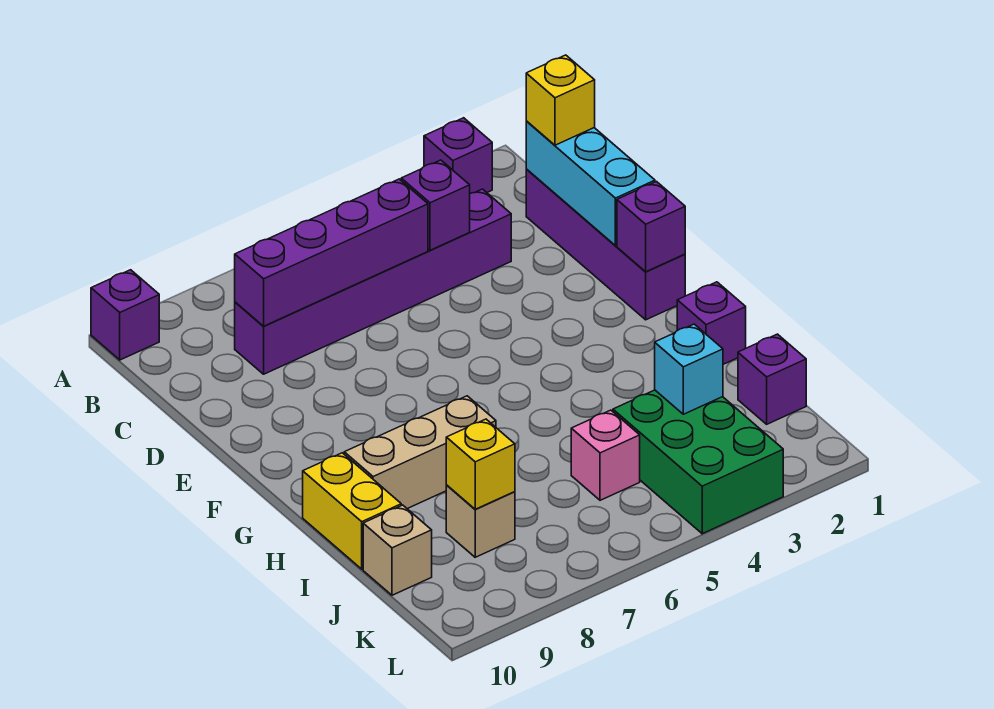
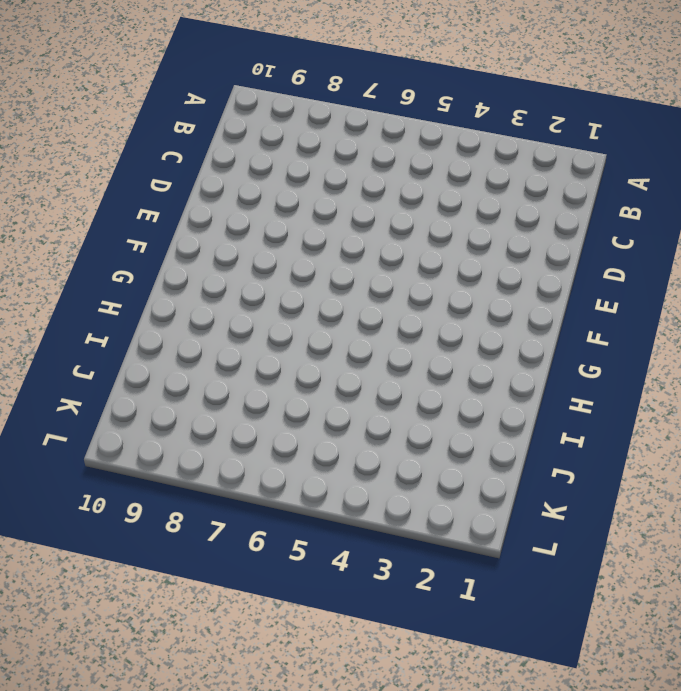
none -> purple brick A2 level 1
none -> purple brick A10 level 1
none -> purple brick C1:F1 level 1

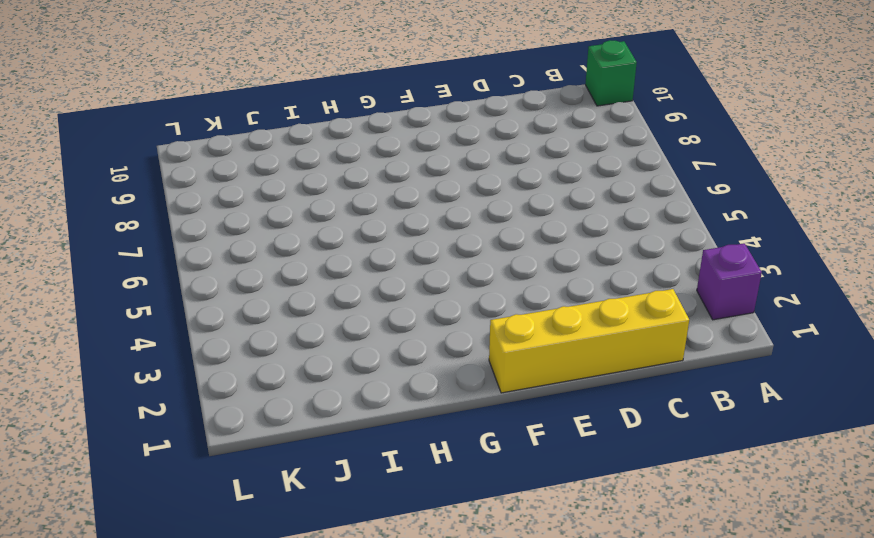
green brick A10 level 1 -> purple brick A10 level 1
yellow brick C1:F1 level 1 -> purple brick C1:F1 level 1
none -> purple brick C3:C8 level 1
none -> purple brick H1 level 1
none -> tan brick H7:H9 level 1

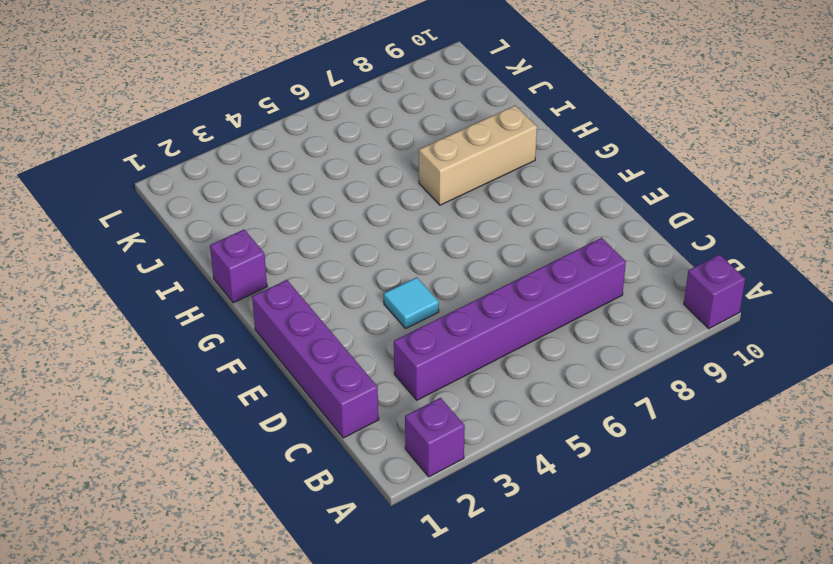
cyan tile E4 level 1 -> none
none -> yellow brick H10:I10 level 1
none -> purple brick J1 level 1
none -> green brick J3:L4 level 1

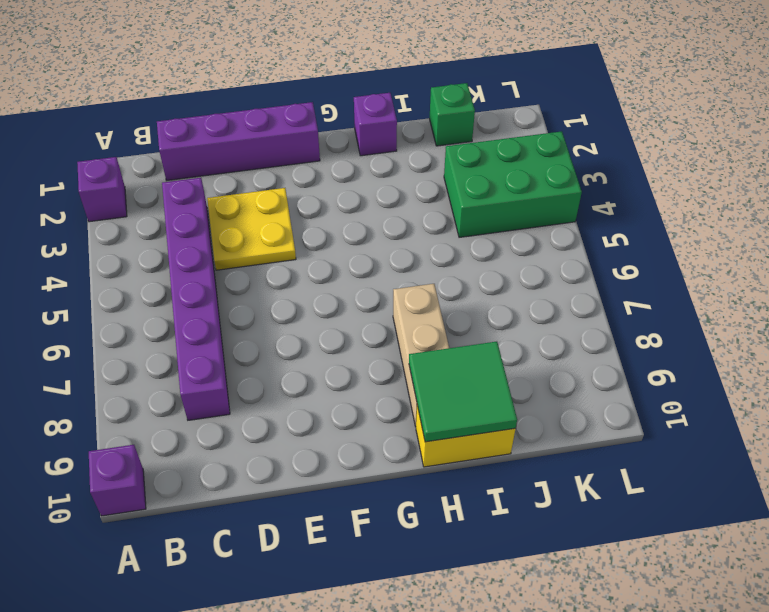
yellow plate D3:E4 level 1 -> none
green tile H9:I10 level 2 -> none
green brick J1 level 1 -> purple brick J1 level 1
none -> pink brick J5 level 1
none -> tan brick J8 level 1
none -> tan brick J10 level 1

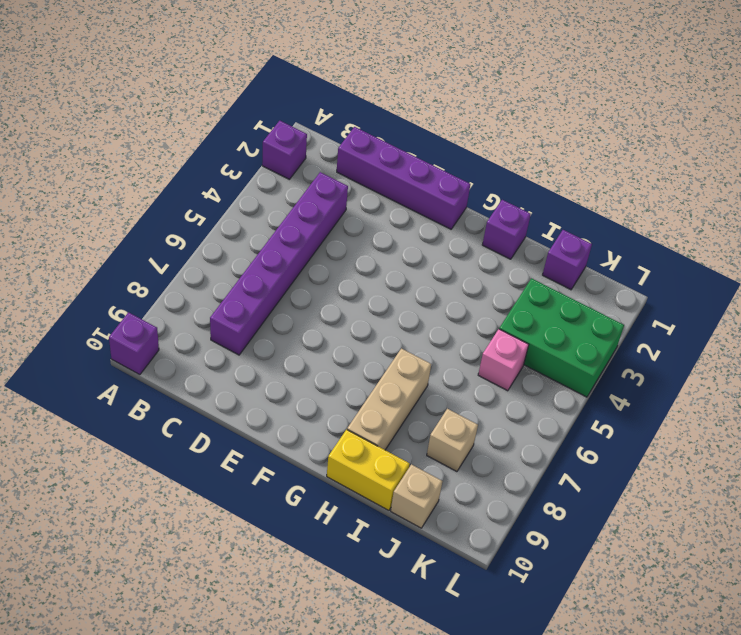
none -> cyan brick C1:E1 level 2
none -> purple brick C4 level 2
none -> purple brick C5:C8 level 2

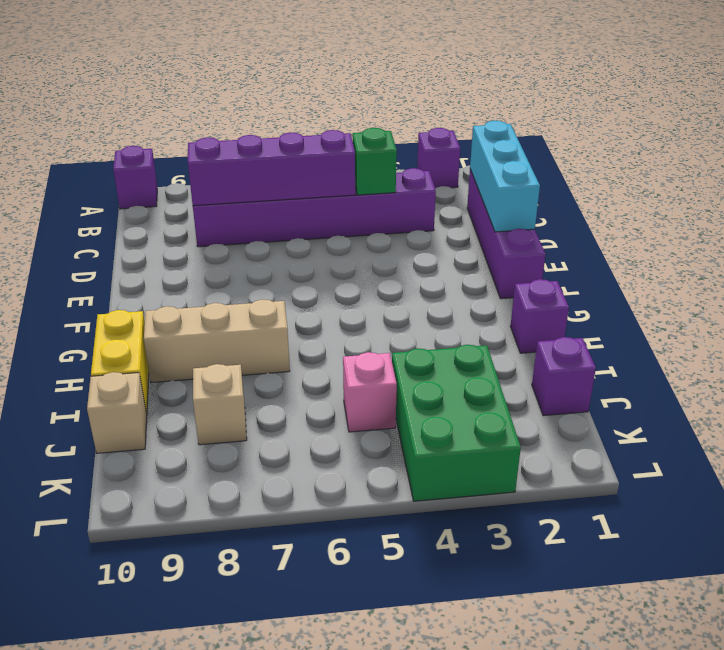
green brick C4 level 2 -> purple brick C4 level 2
none -> purple brick F1 level 2
none -> cyan brick J3 level 2
none -> yellow brick J8 level 2

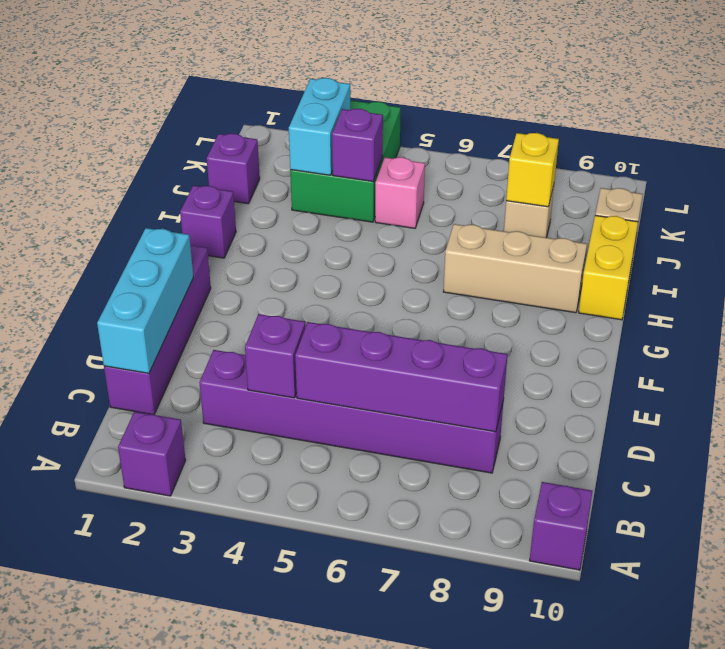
cyan brick J3:K3 level 2 -> cyan brick J3 level 2
purple brick J4 level 2 -> purple brick F1 level 2
none -> yellow brick C1 level 3

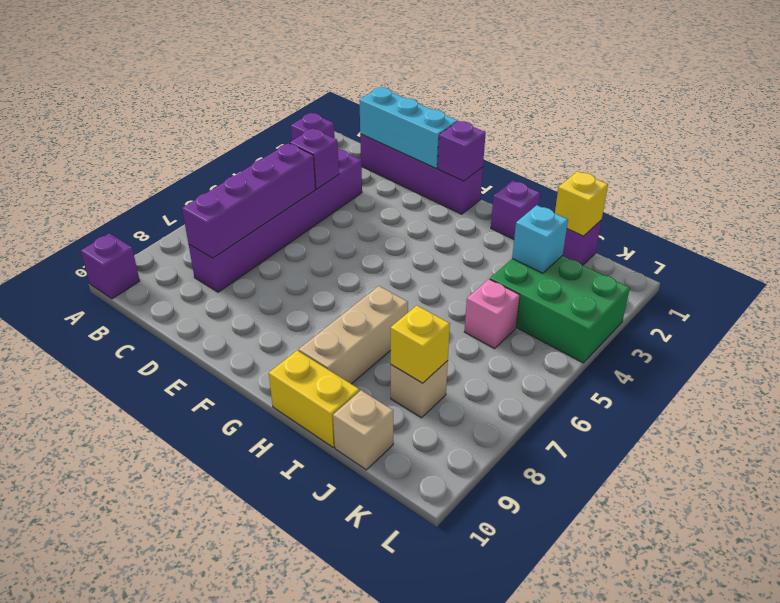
yellow brick J1 level 2 -> yellow brick C1 level 3

